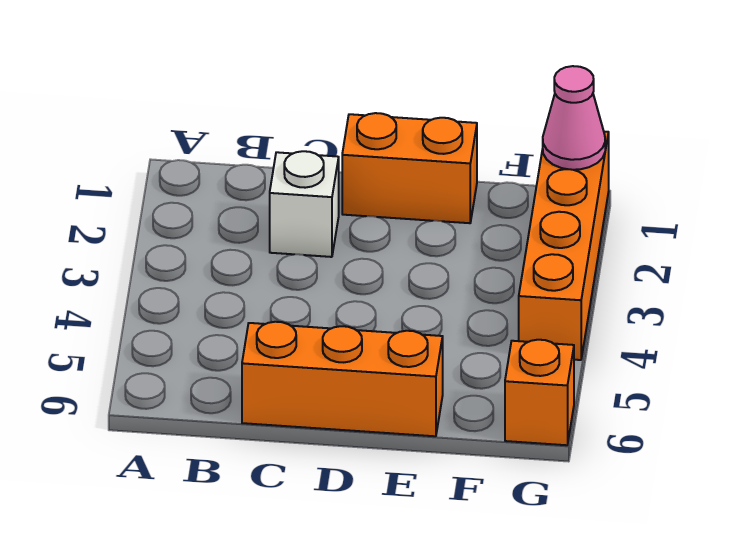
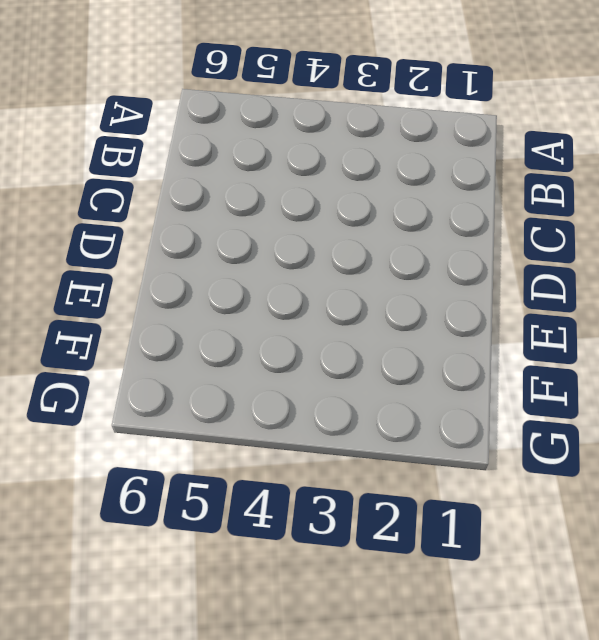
none -> white brick C2 level 1
none -> orange brick C6:E6 level 1

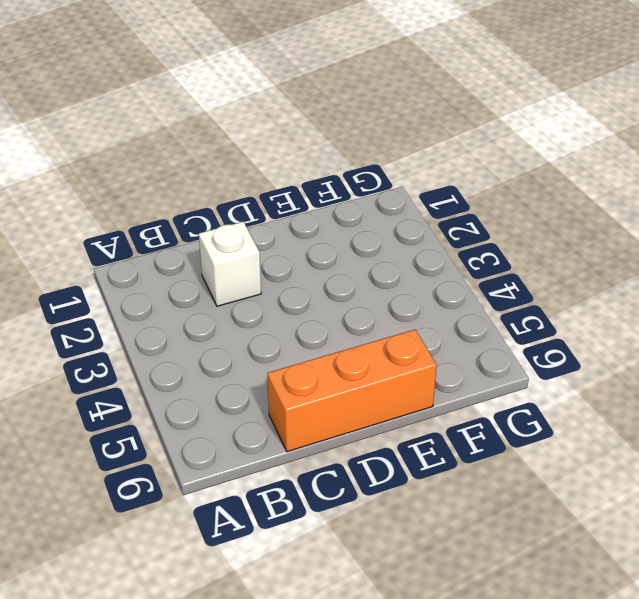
none -> orange brick D1:E1 level 1
none -> orange brick G1:G4 level 1

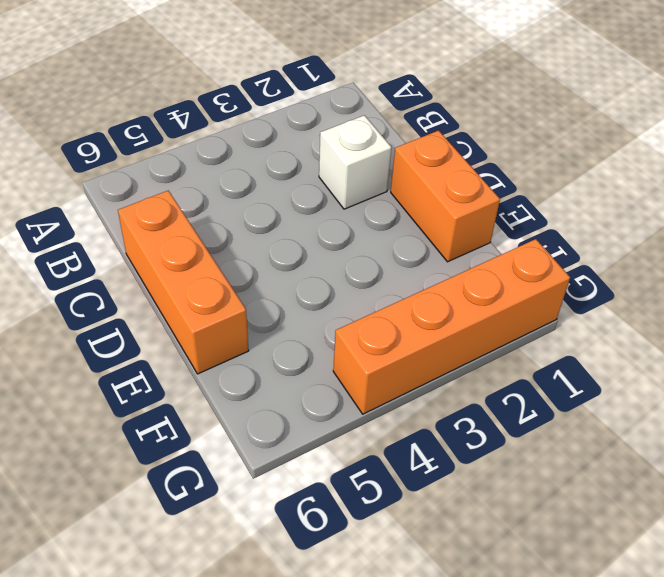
none -> orange brick G6 level 1
none -> pink cone G1 level 2

